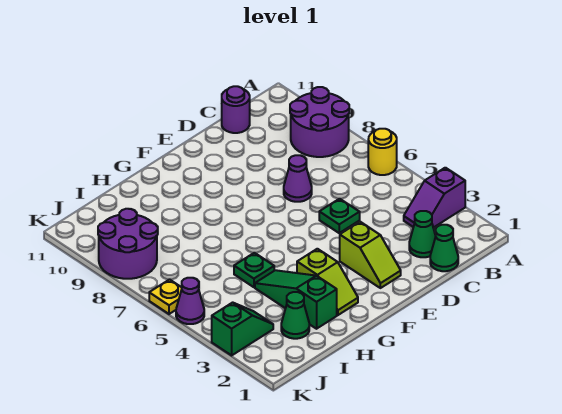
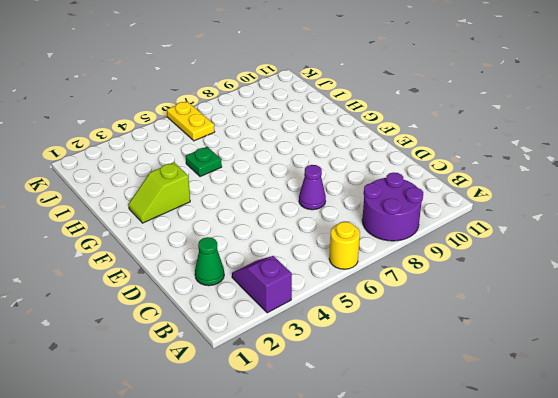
yellow plate J6:K6 level 1 -> yellow plate K6 level 1
none -> green cone C1 level 1
none -> purple round brick C11 level 1
none -> green plate D5 level 1

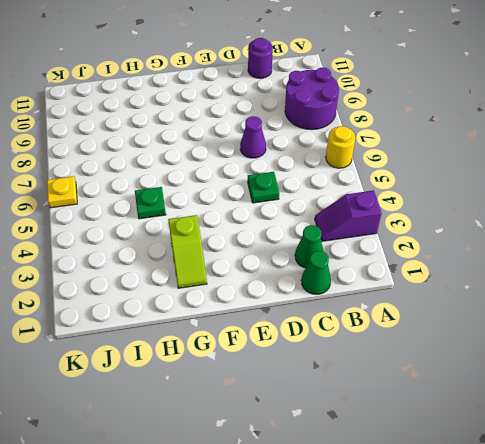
none -> lime slope E2:E3 level 1 top 3
none -> green slope H2:H4 level 1 top 2
none -> green cone I2 level 1

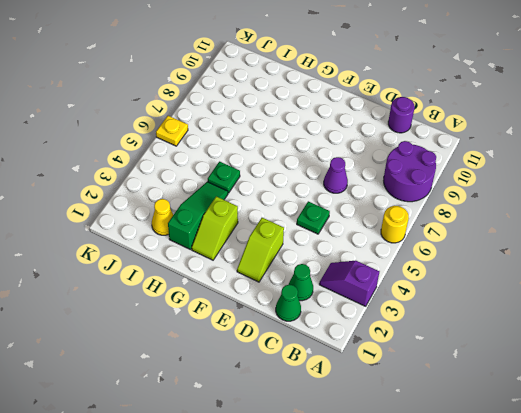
yellow cone I2 level 1 -> green cone I2 level 1
none -> green slope J3:K3 level 1 top K
none -> purple round brick J8:K9 level 1
none -> purple cone K5 level 1

